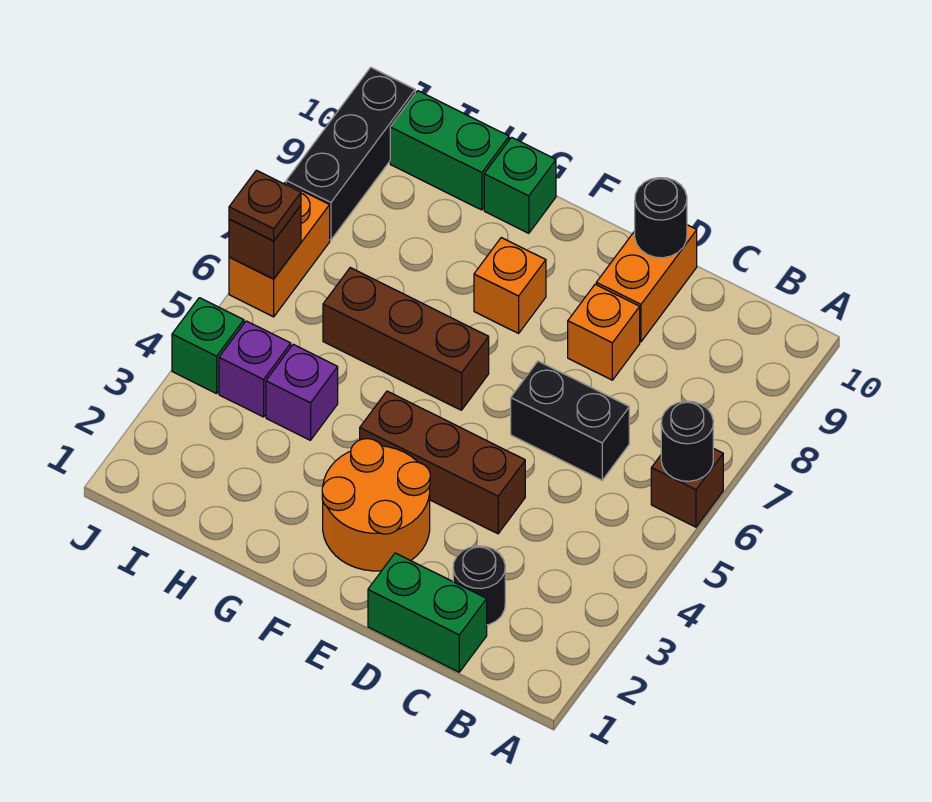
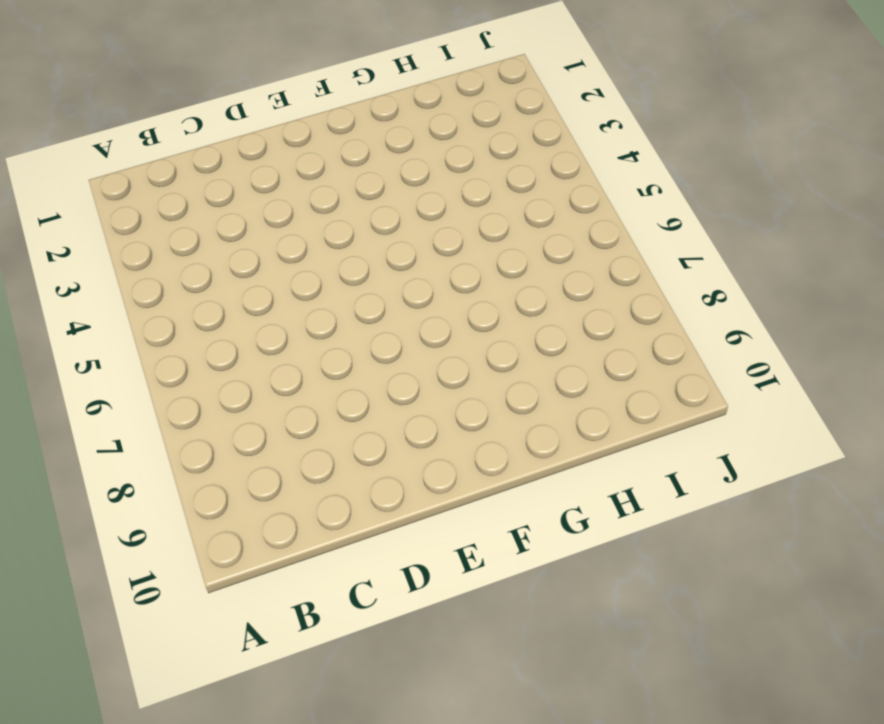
none -> brown brick A6 level 1
none -> green brick C1:D1 level 1
none -> black round brick C2 level 1

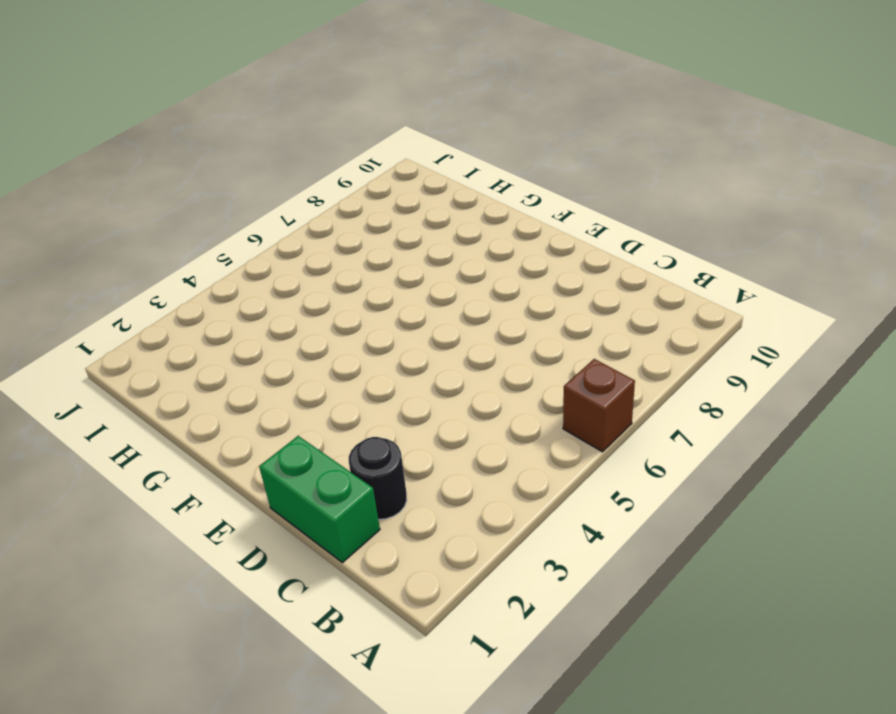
none -> black brick C6:D6 level 1
none -> brown brick D4:F4 level 1
none -> orange brick D8 level 1

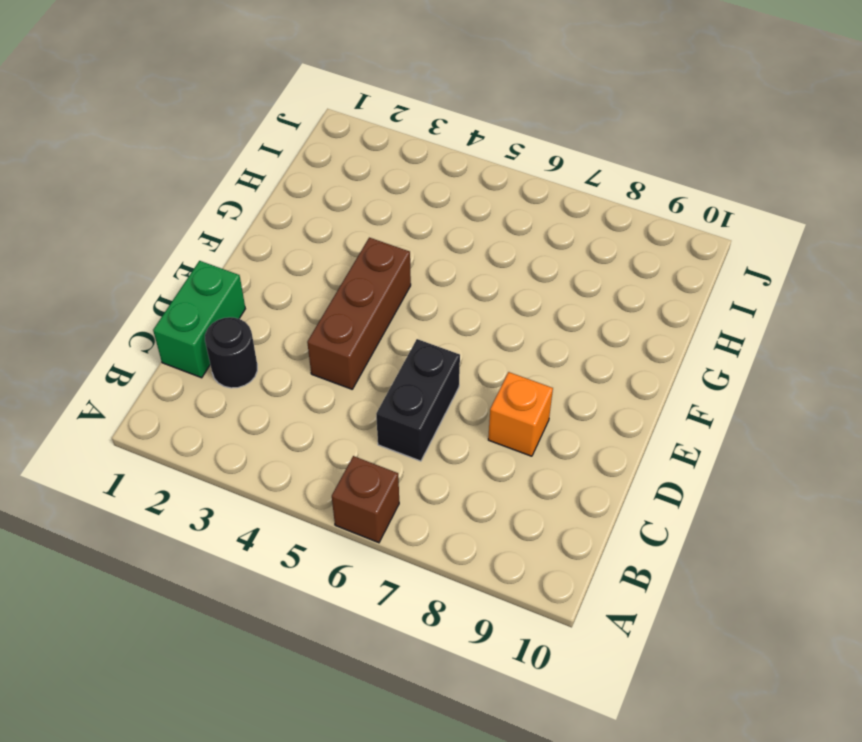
none -> orange brick D9:D10 level 1
none -> orange round brick E2:F3 level 1
none -> brown brick F6:H6 level 1

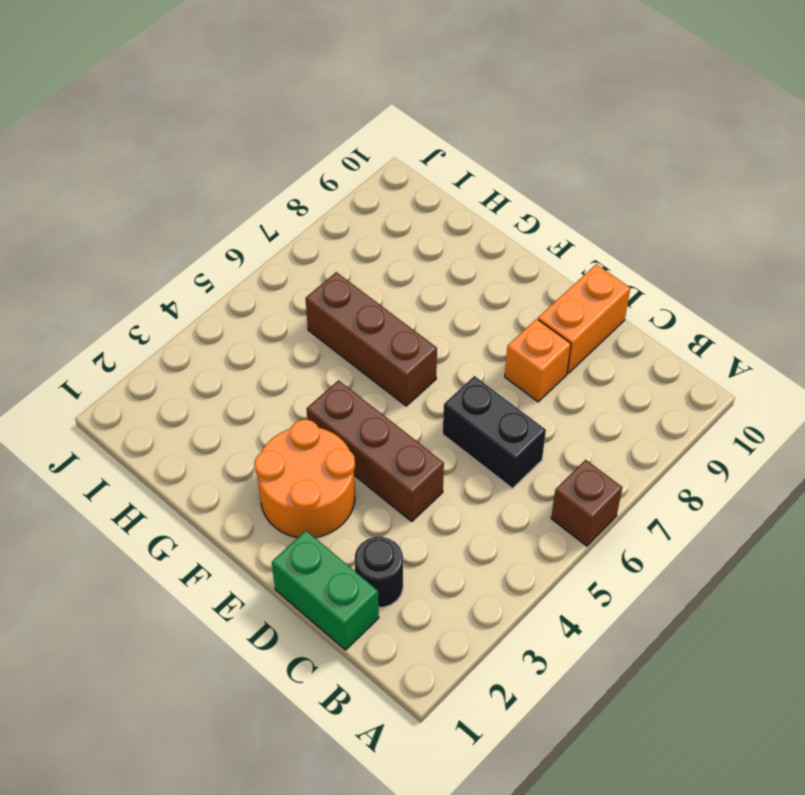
none -> orange brick F8 level 1
none -> green brick G10 level 1
none -> purple brick H4 level 1

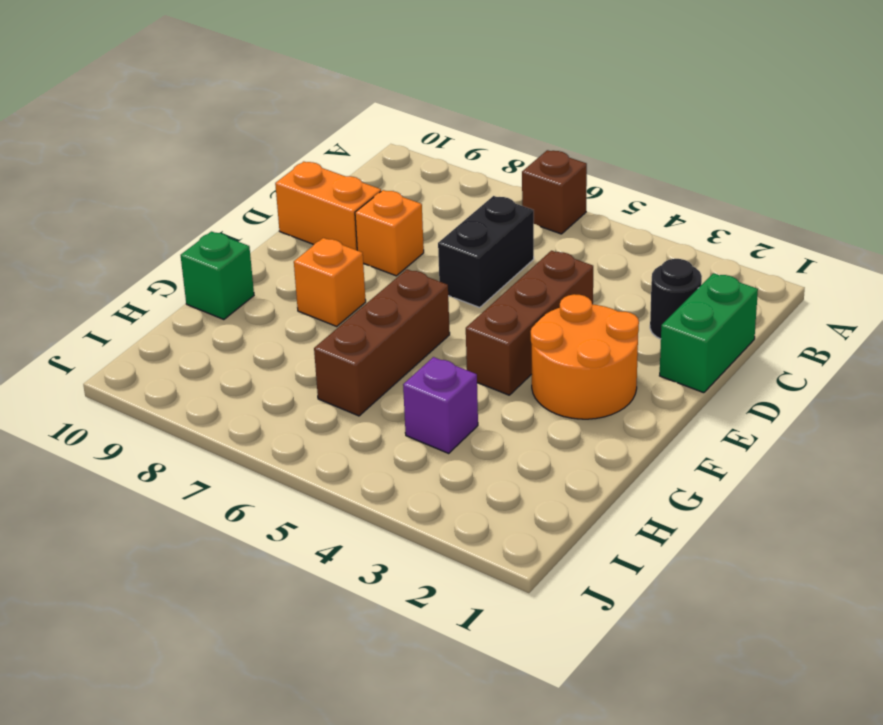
none -> green brick H10:I10 level 1
none -> purple brick I4 level 1
none -> green brick J4 level 1

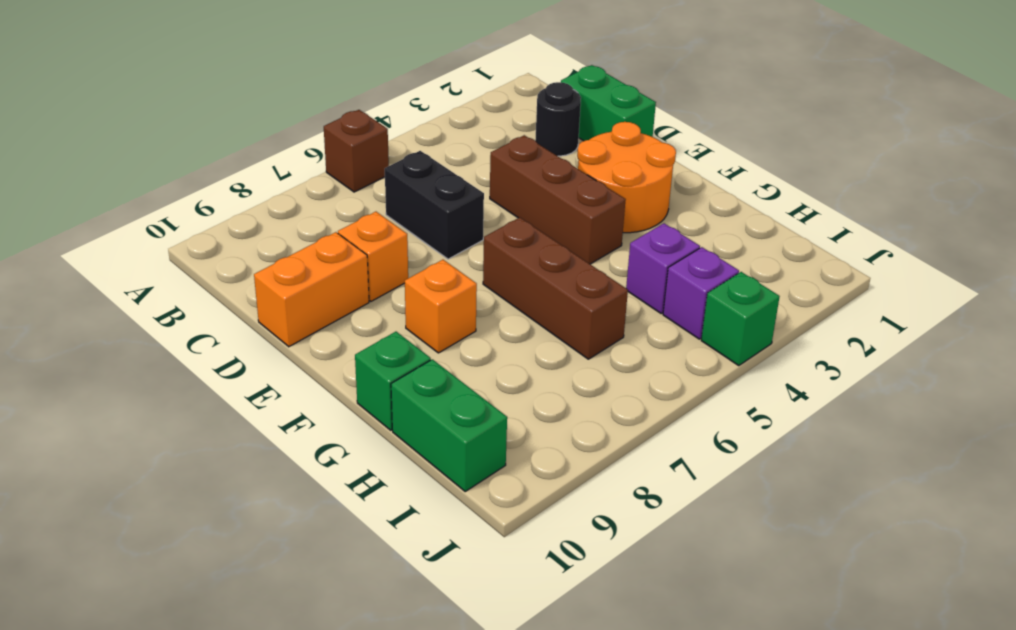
none -> orange brick J6:J7 level 1
none -> black brick J8:J10 level 1
none -> black round brick A6 level 2

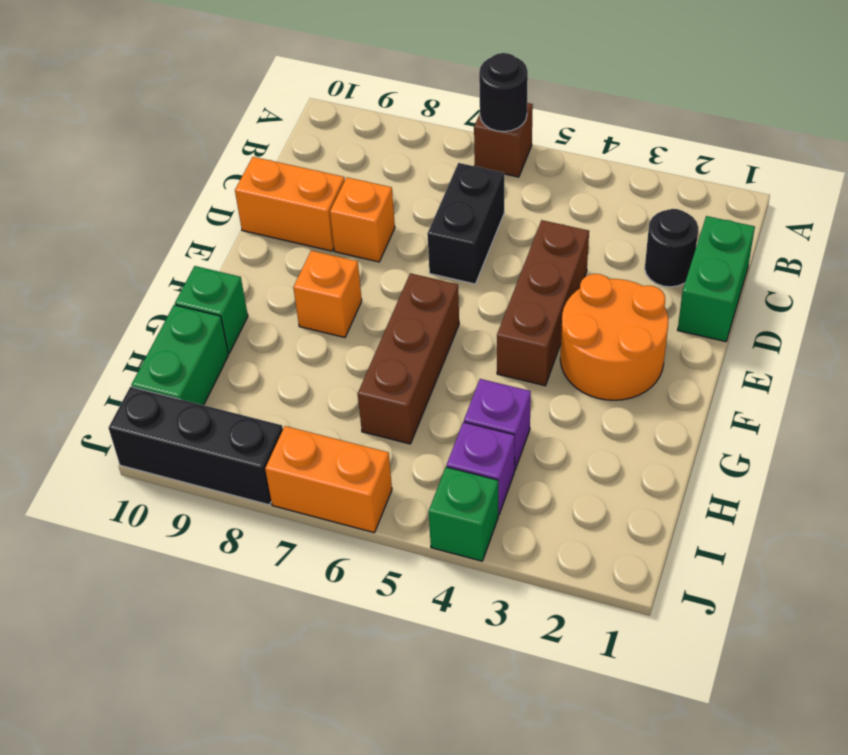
none -> black round brick D10 level 2
none -> brown brick J6 level 2
none -> brown plate J6 level 3

